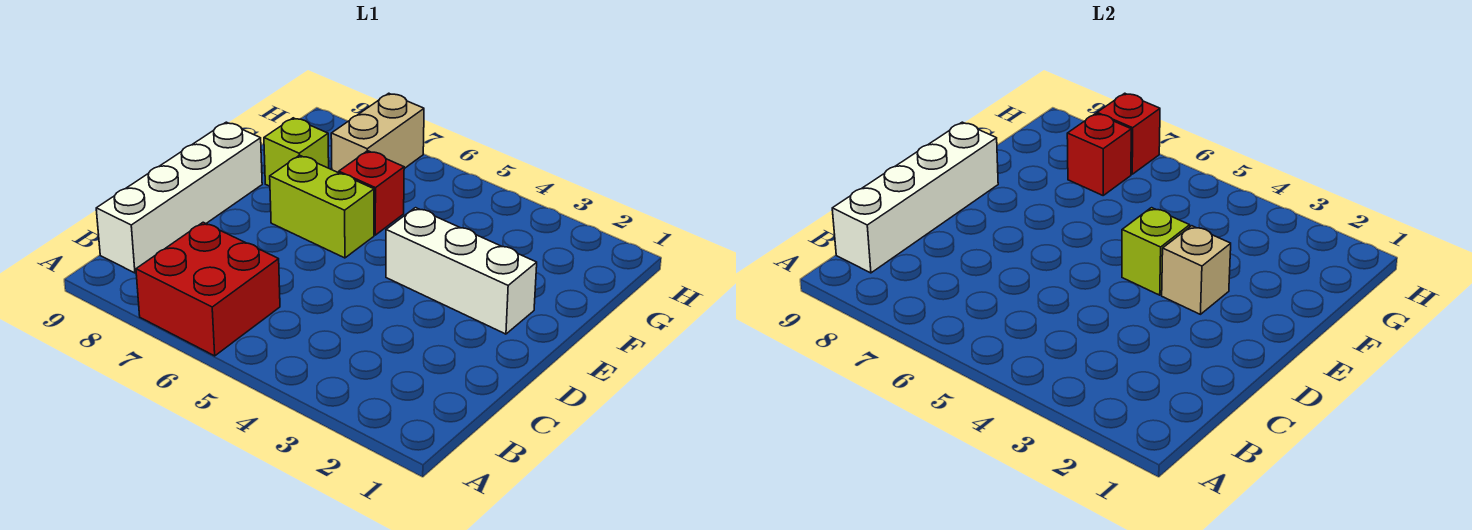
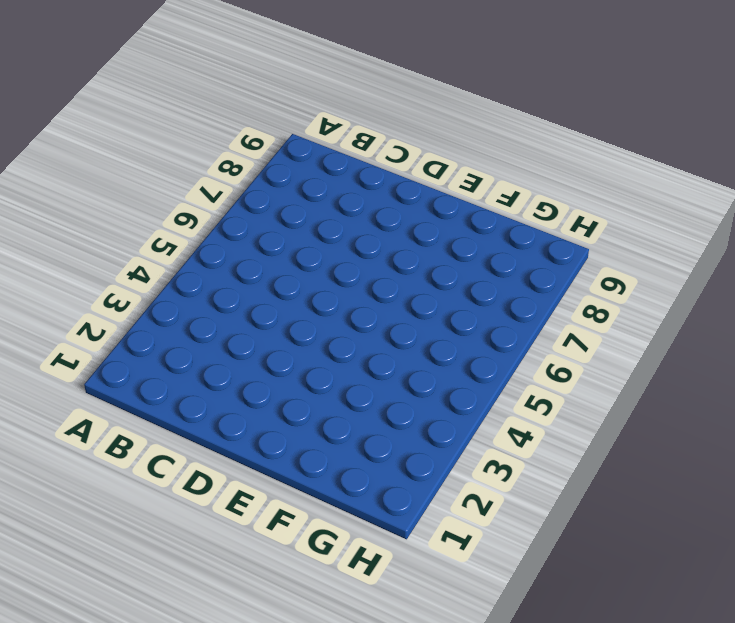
none -> red brick A6:B7 level 1
none -> white brick B9:E9 level 1
none -> white brick E2:E4 level 1

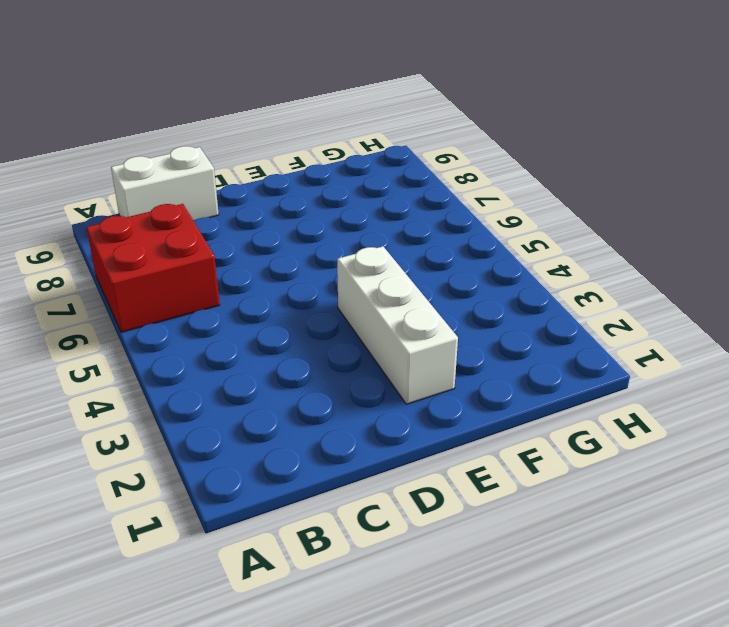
white brick B9:C9 level 1 -> white brick B9:E9 level 1
none -> lime brick E6:E7 level 1
none -> red brick F6 level 1
none -> lime brick F8 level 1

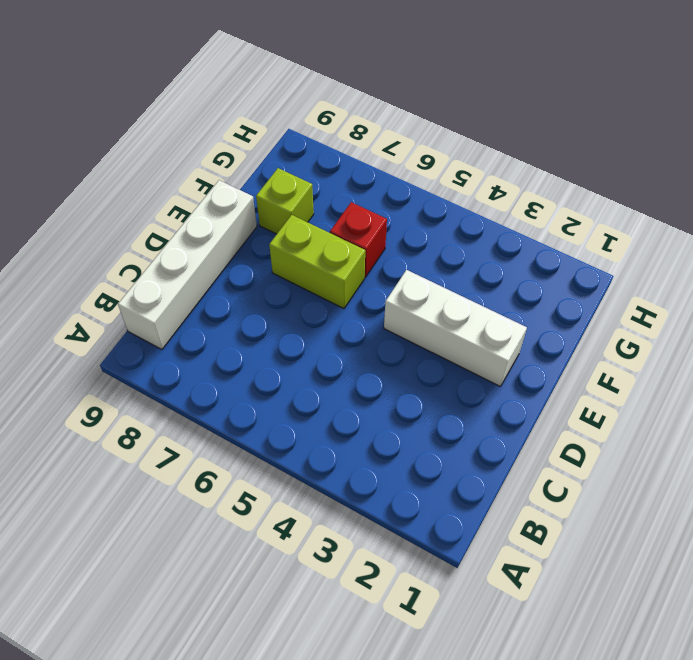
none -> red brick A6:B7 level 1
none -> tan brick G7:H7 level 1
none -> white brick B9:E9 level 2

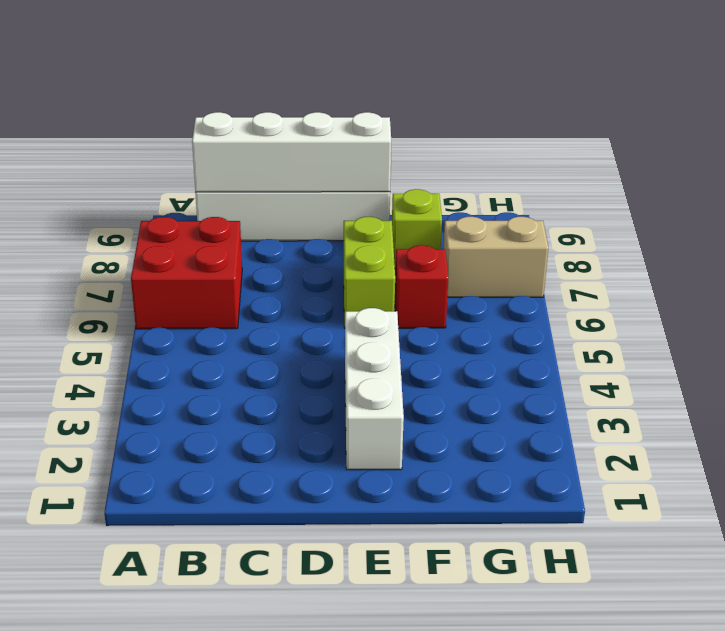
none -> tan brick E3 level 2
none -> lime brick E4 level 2
none -> red brick G7 level 2

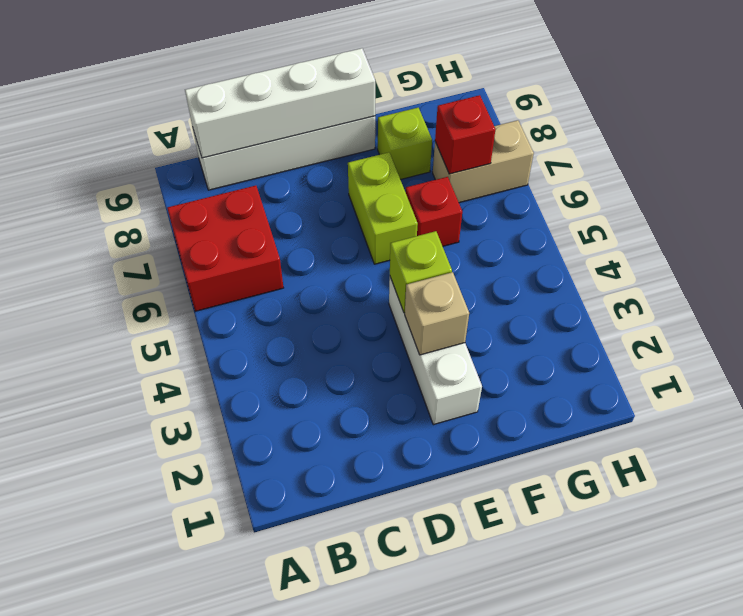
none -> red brick H7 level 2

